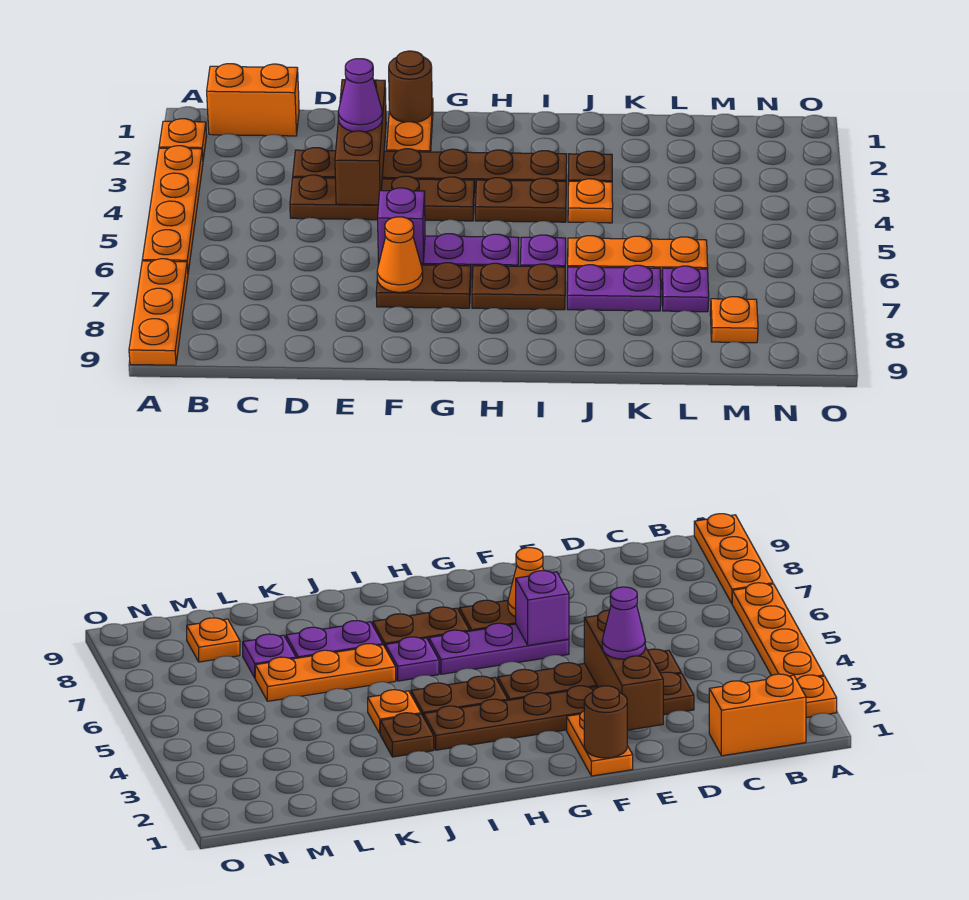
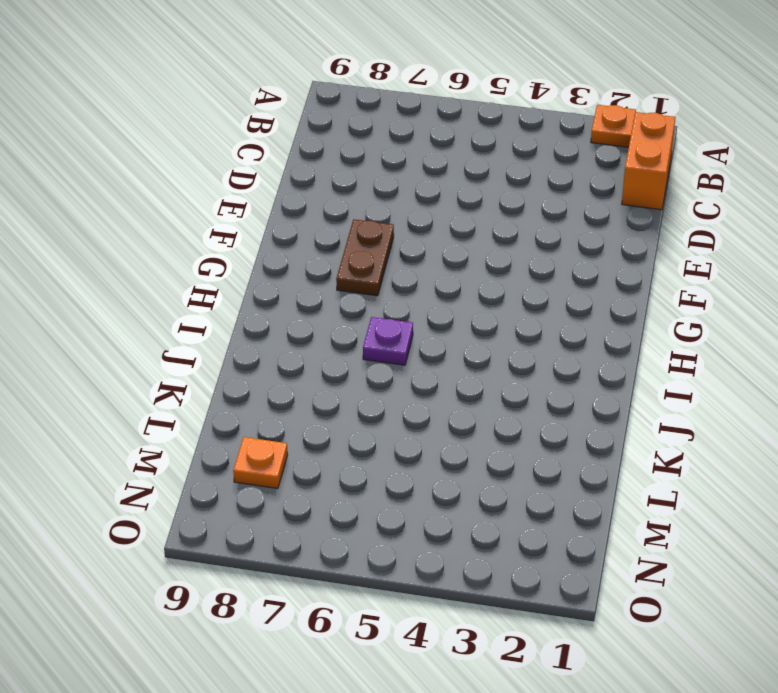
none -> orange plate A3:A6 level 1
none -> orange plate A7:A9 level 1
none -> brown plate D3:I3 level 1

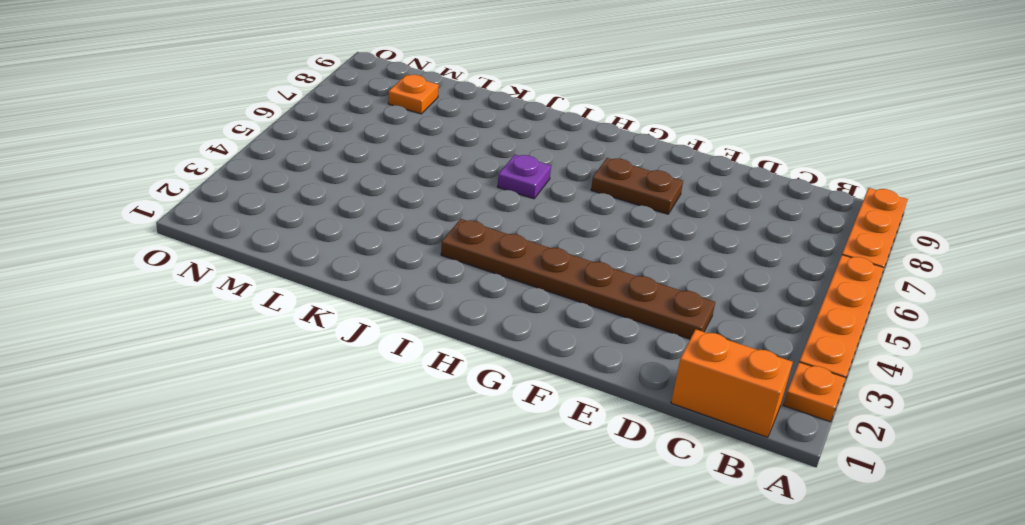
none -> brown plate D4:G4 level 1
none -> orange plate F1:F2 level 1
none -> purple plate F6:H6 level 1

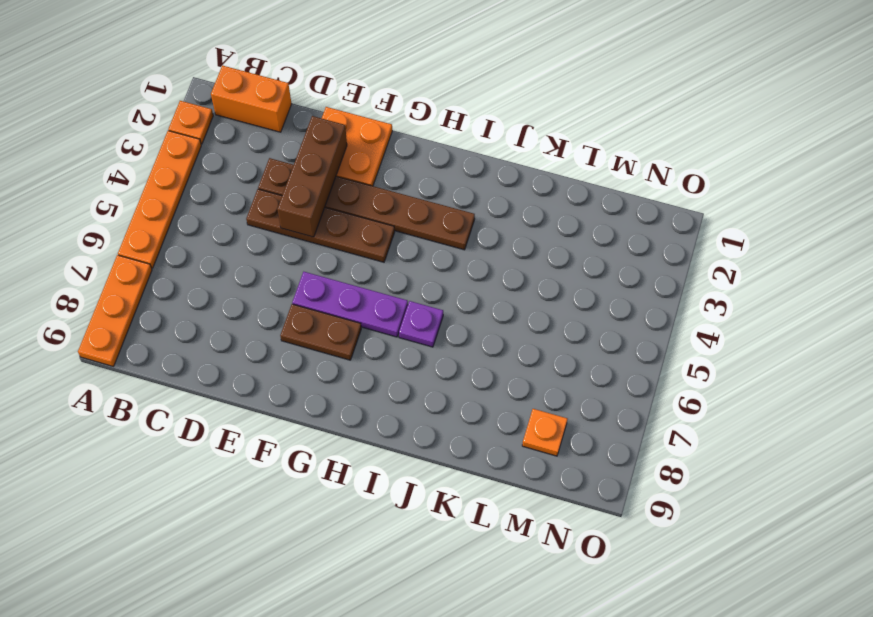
orange plate E1:F2 level 1 -> orange plate F1:F2 level 1
none -> brown plate H4:I4 level 1
none -> brown plate H7:I7 level 1
none -> brown plate J3 level 1

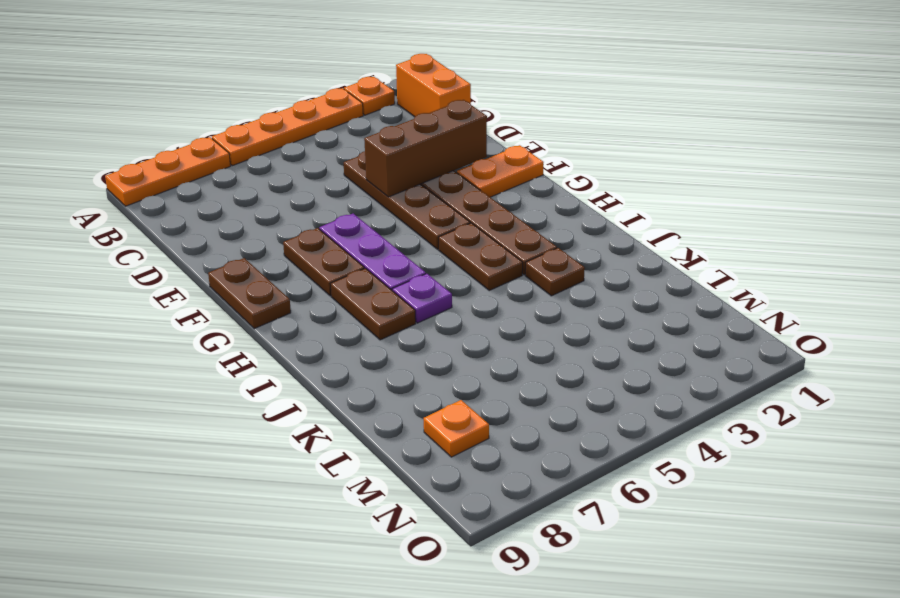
brown plate F9:G9 level 1 -> none
none -> orange plate J4 level 1
none -> orange plate J6:L6 level 1
none -> purple plate J7:K7 level 1

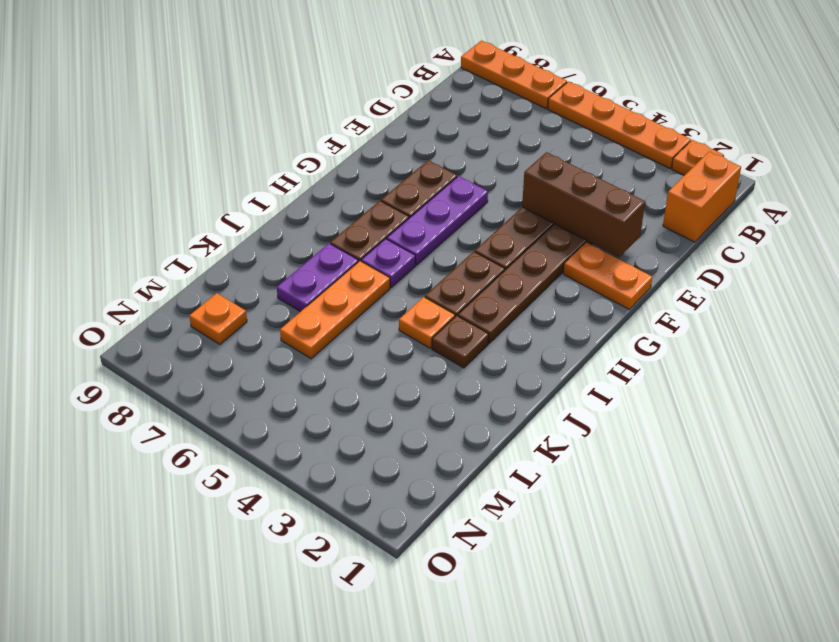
none -> purple plate L7 level 1
none -> brown round brick F1 level 2
none -> purple brick F6 level 2

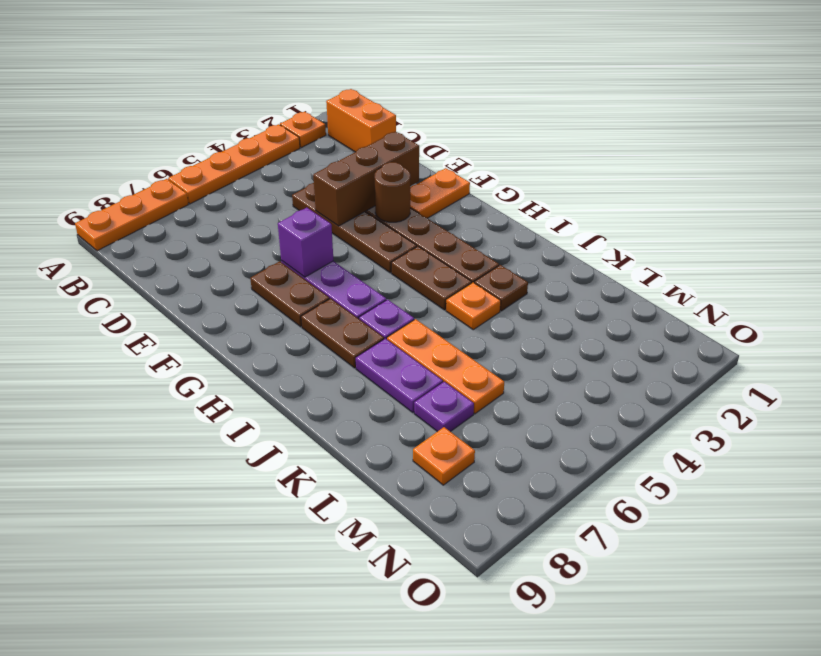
brown round brick F3 level 2 -> brown round brick F1 level 2
none -> orange cone F7 level 2
none -> purple cone E3 level 3

